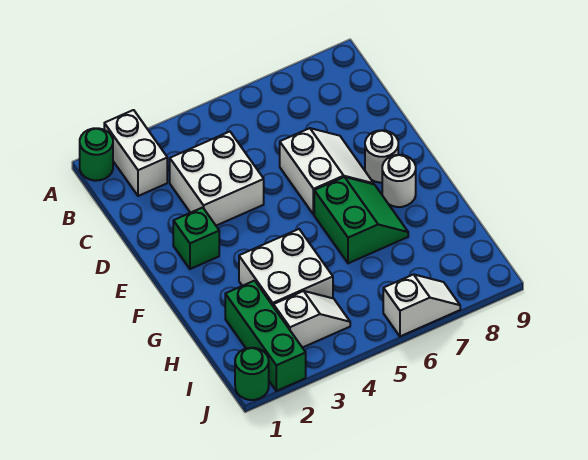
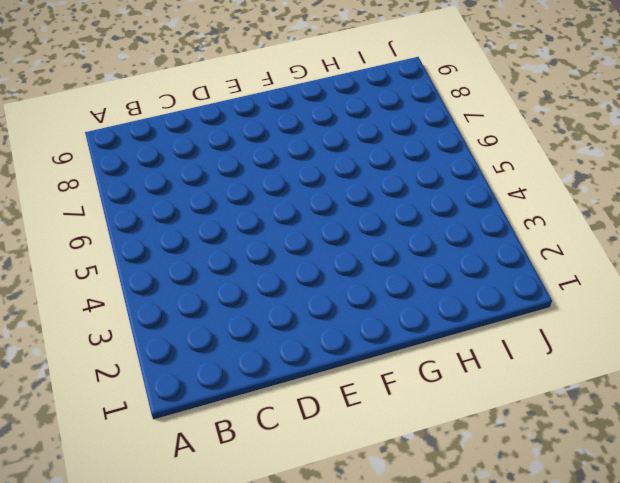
none -> green round brick A1 level 1
none -> white brick A2:B2 level 1
none -> white brick C3:D4 level 1

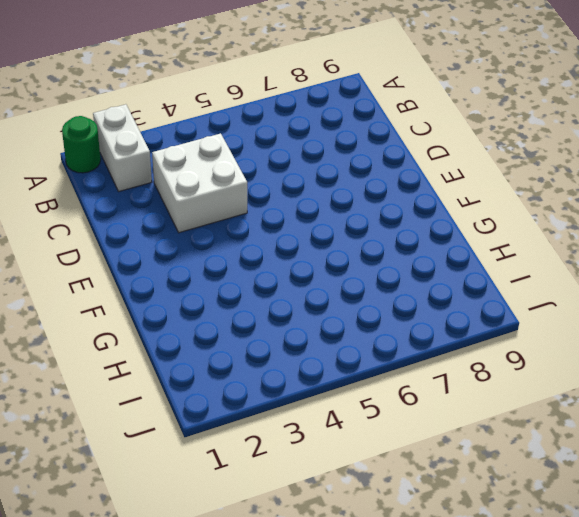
none -> white slope D6:E7 level 1 top 6
none -> green brick E2 level 1
none -> white round brick E8 level 1

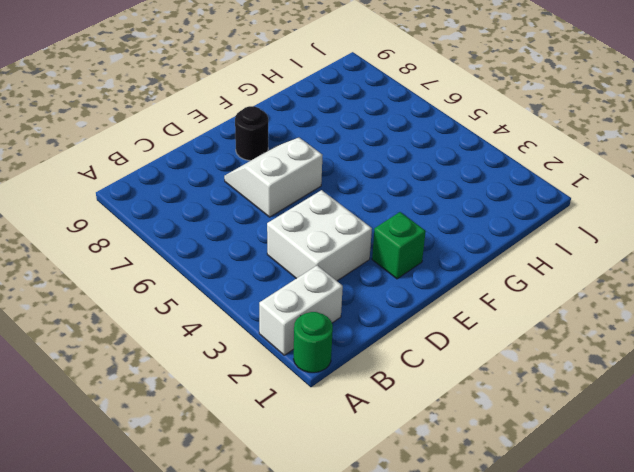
black round brick E8 level 1 -> white round brick E8 level 1
none -> green slope F6:G7 level 1 top 6
none -> white round brick F8 level 1
none -> white brick G3:H4 level 1

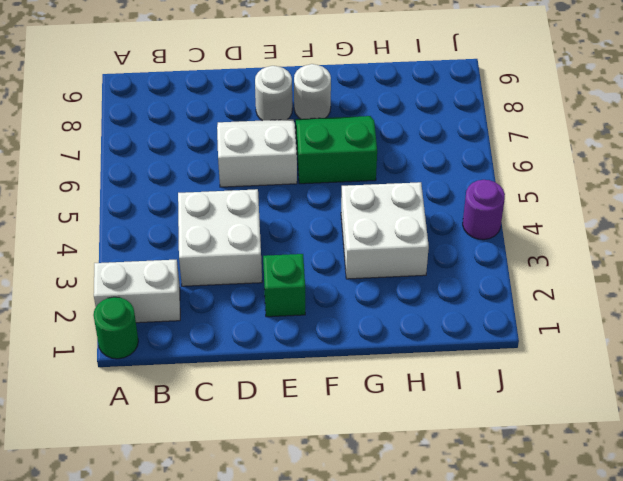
purple round brick J4 level 1 -> none
none -> green brick H2:J2 level 1
none -> white slope I3:I4 level 1 top 3
none -> green round brick J1 level 1

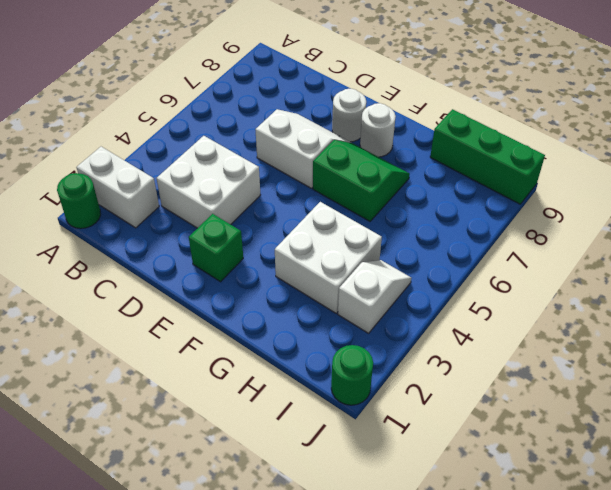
green brick H9:J9 level 1 -> green brick H2:J2 level 1
none -> white slope J6:J7 level 1 top 6

